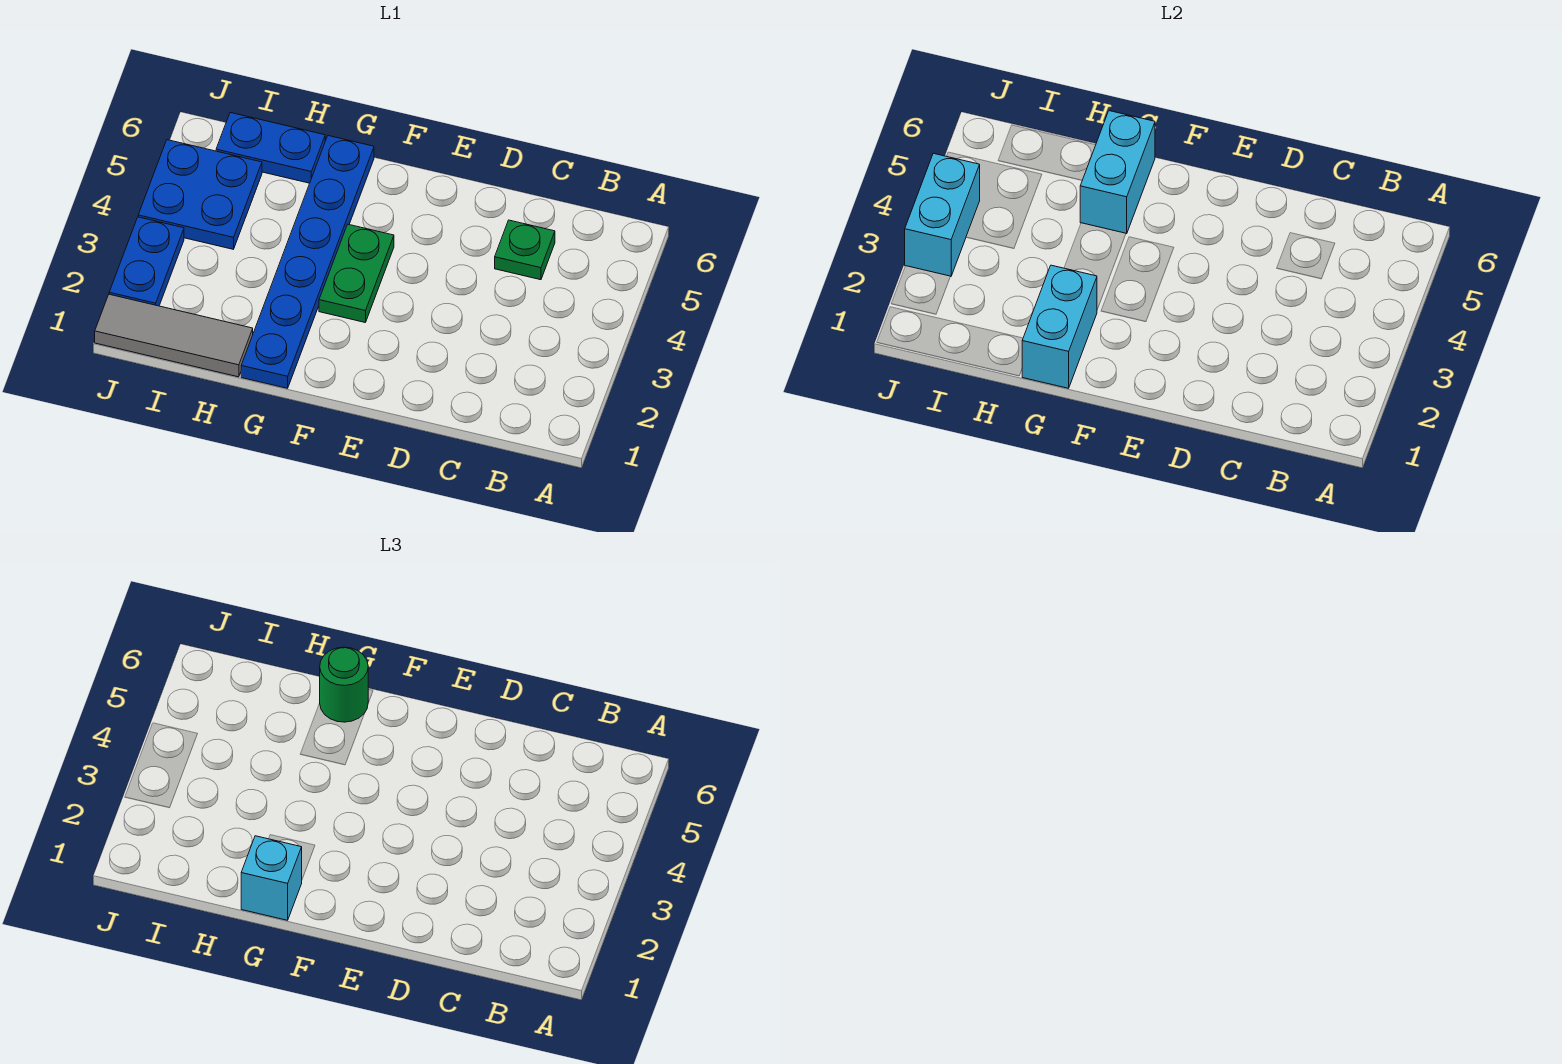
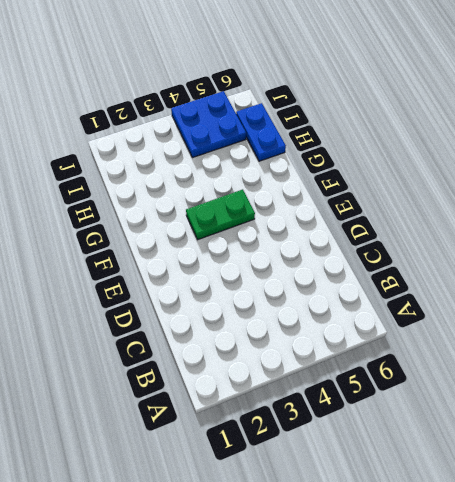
none -> green plate C5 level 1
none -> blue plate G1:G6 level 1
none -> grey tile H1:J1 level 1

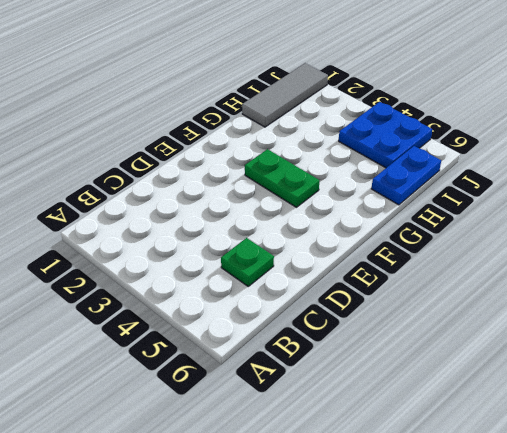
none -> blue plate G1:G6 level 1
none -> blue plate J2:J3 level 1
none -> cyan brick G1:G2 level 2

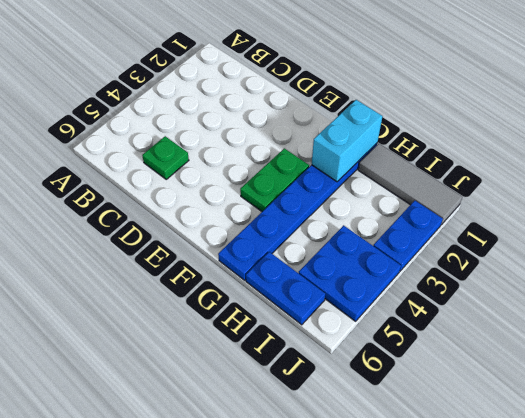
none -> cyan brick G5:G6 level 2
none -> cyan brick J3:J4 level 2
none -> cyan brick G1 level 3

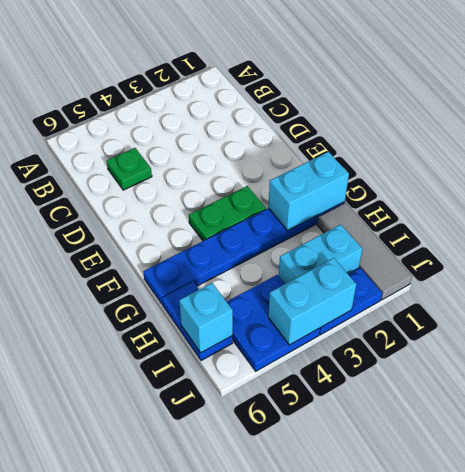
cyan brick I2:I3 level 1 -> cyan brick G5:G6 level 2
cyan brick I6 level 2 -> cyan brick G1 level 3
none -> green round brick G6 level 3

